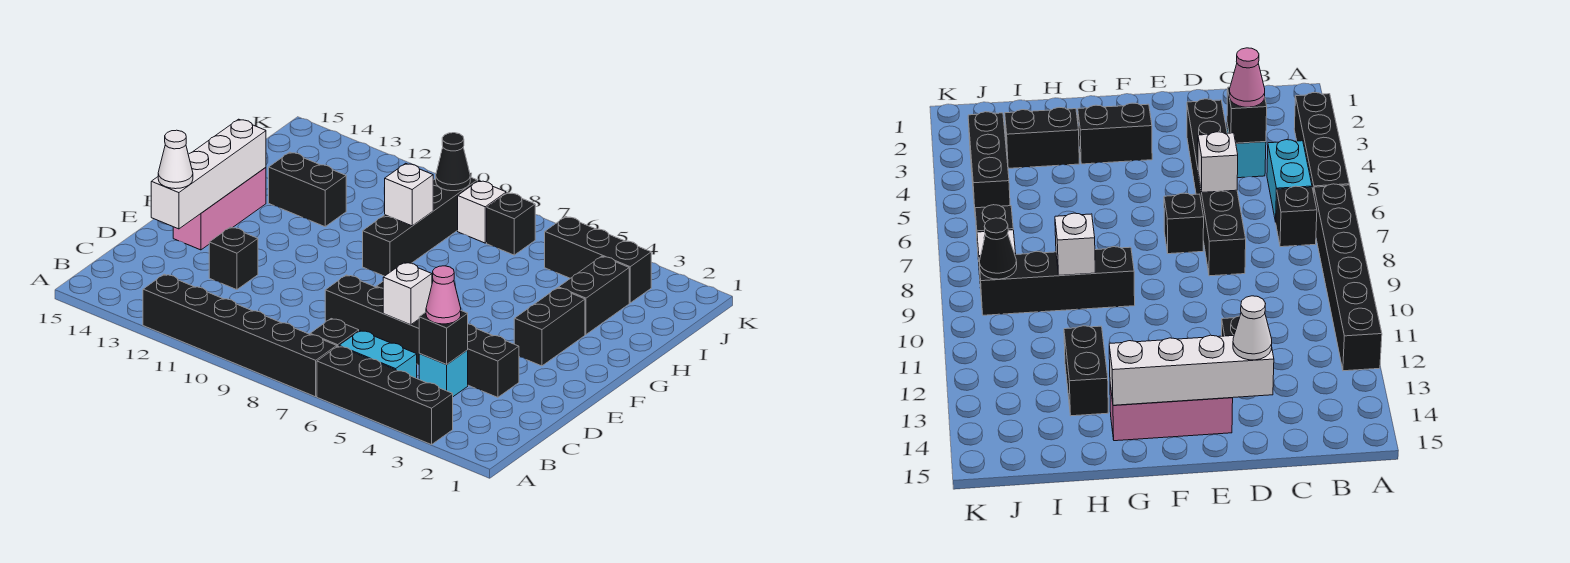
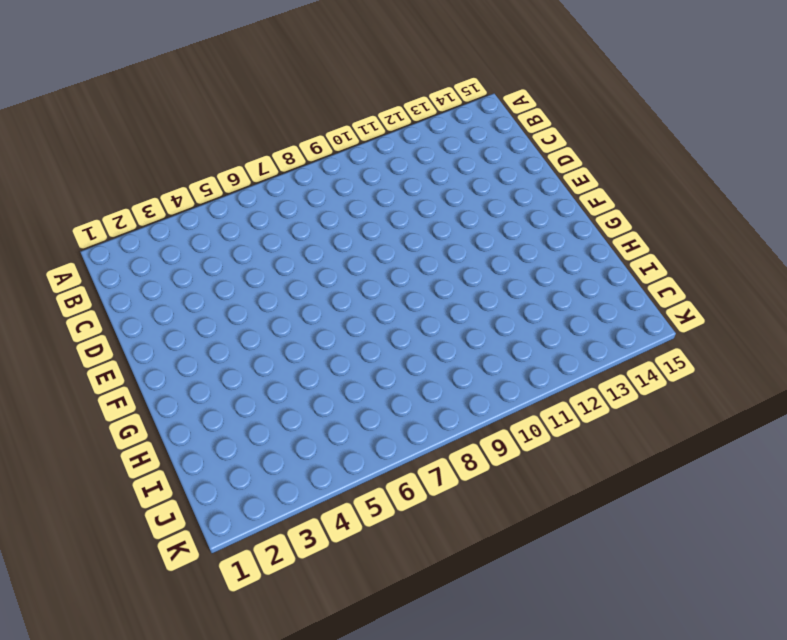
none -> black brick A3:A6 level 1
none -> black brick A7:A12 level 1
none -> cyan brick B5:B6 level 1

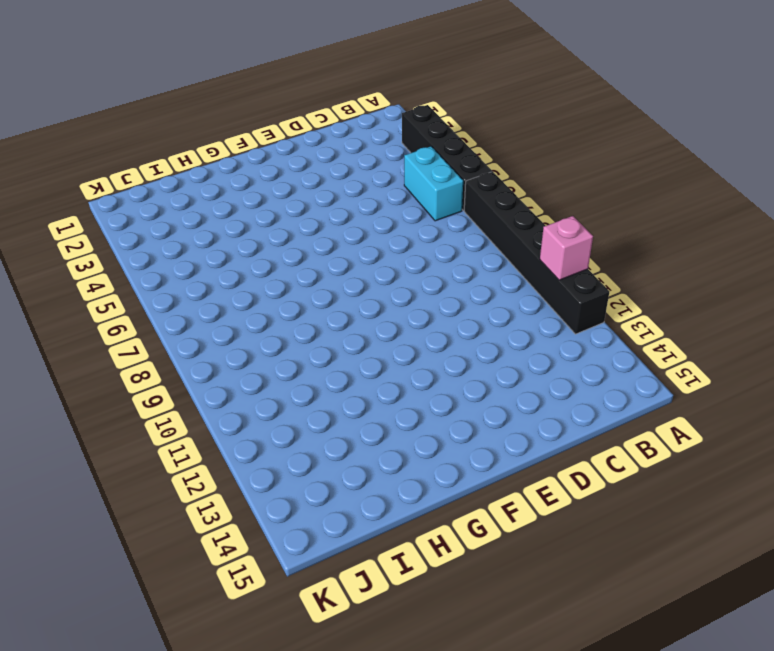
pink brick A11 level 2 -> none
none -> black brick B7 level 1
none -> cyan brick C4 level 1
none -> black brick D3:D8 level 1

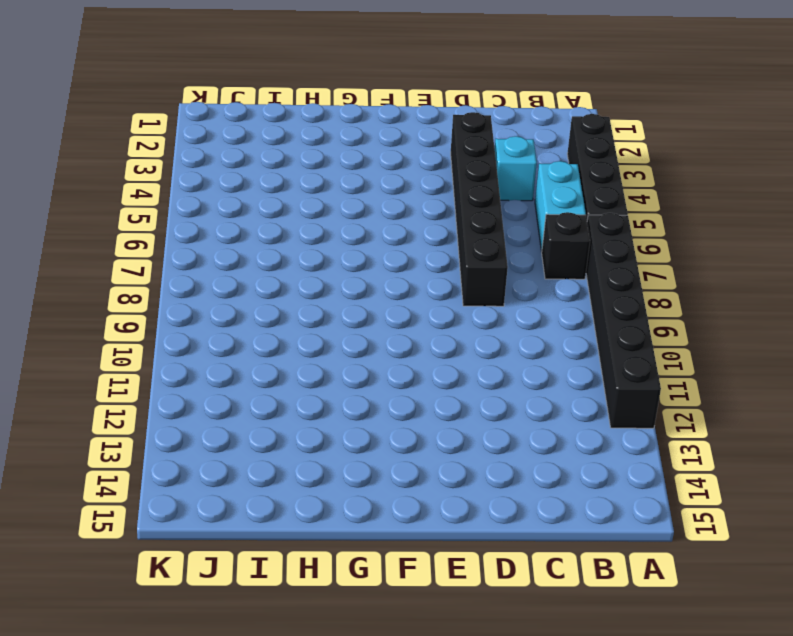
none -> black brick D12 level 1
none -> black brick E7 level 1
none -> pink brick E14:G14 level 1

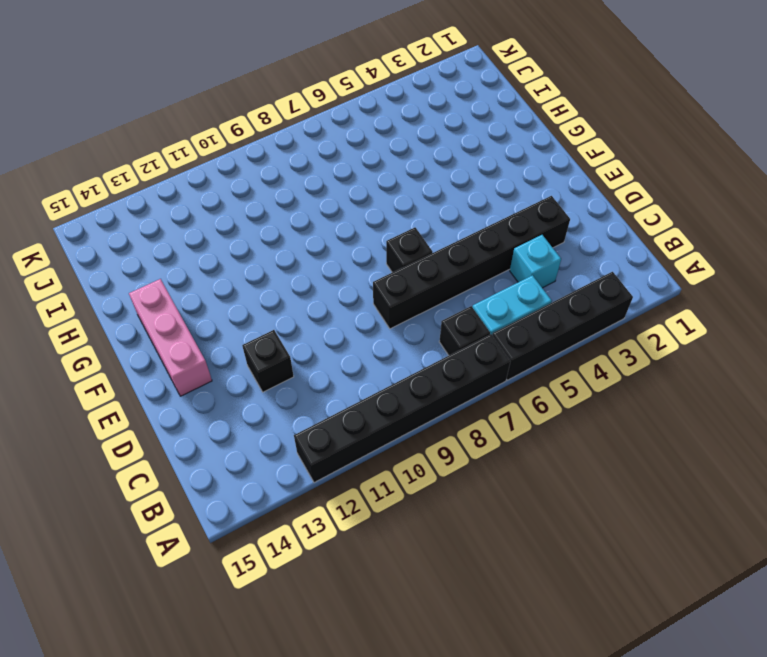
none -> black brick F3:G3 level 1
none -> black brick G9:J9 level 1
none -> black brick H3:I3 level 1

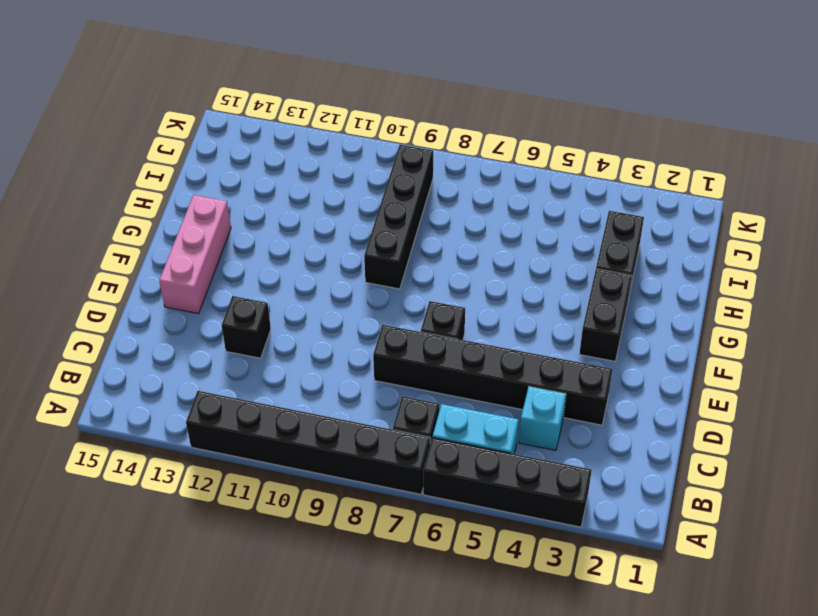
none -> black brick H12:H13 level 1
none -> black brick J3:J5 level 1
none -> black brick J7 level 1

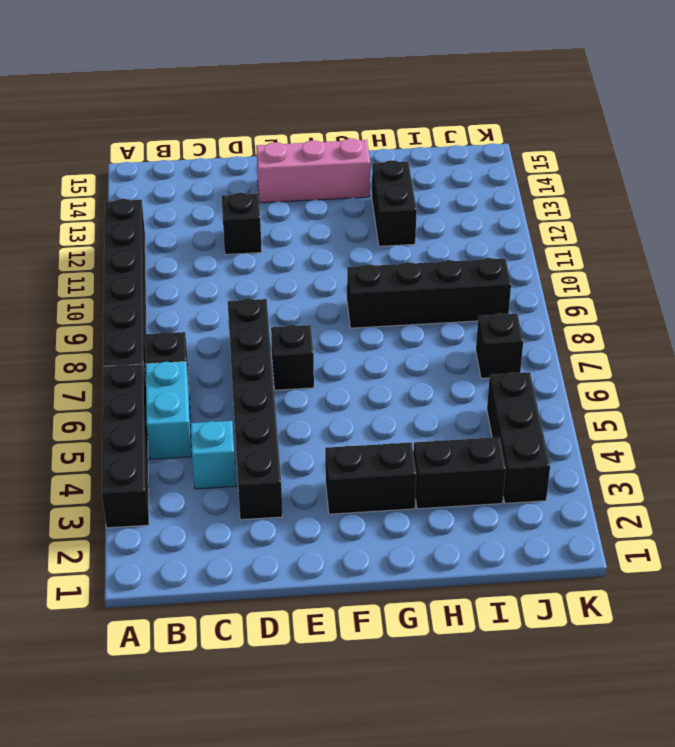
none -> white brick J8 level 1
none -> black brick C4 level 2
none -> white brick D6 level 2

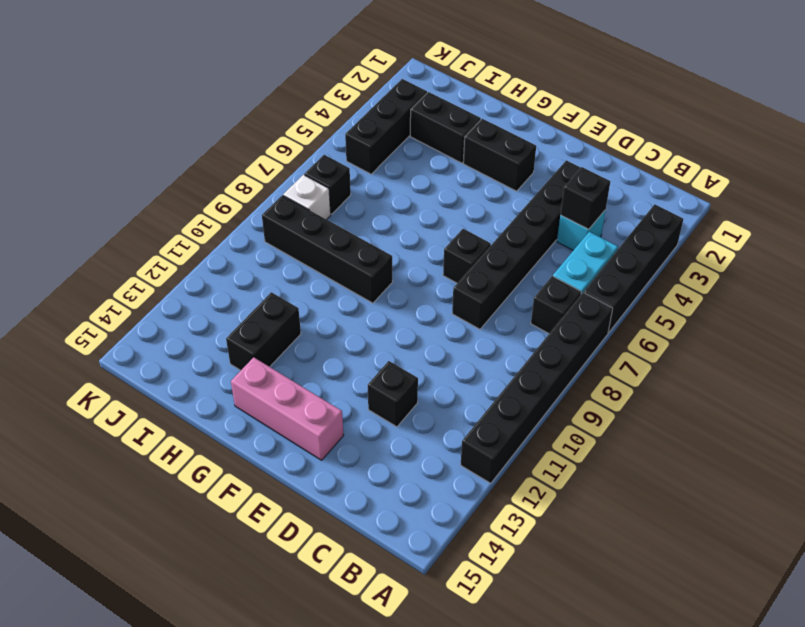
none -> white brick D6 level 2
none -> white brick D14:G14 level 2
none -> white brick H9 level 2

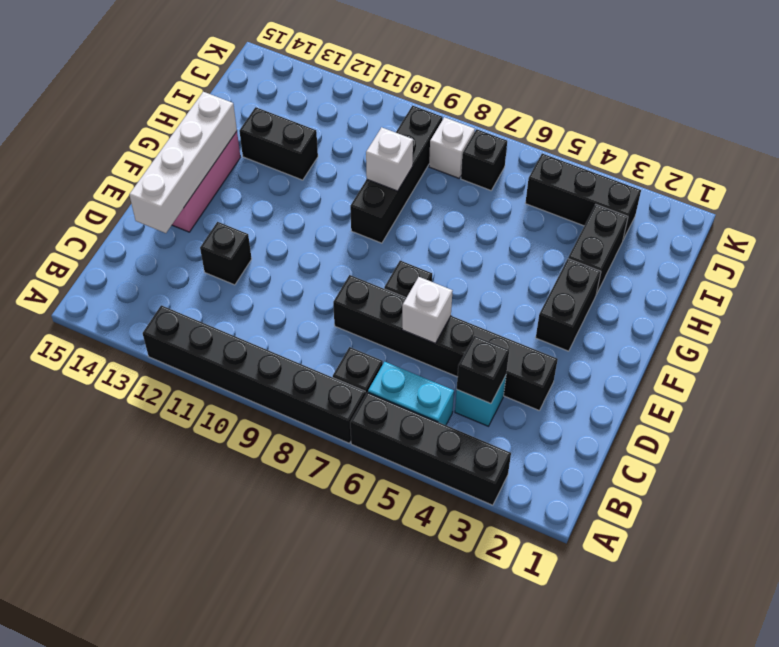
none -> black cone J9 level 2
none -> pink cone C4 level 3
none -> white cone D14 level 3

